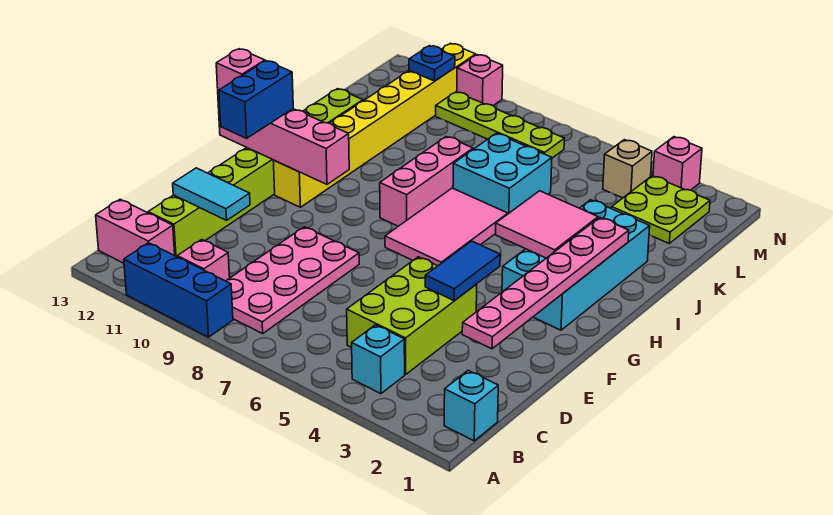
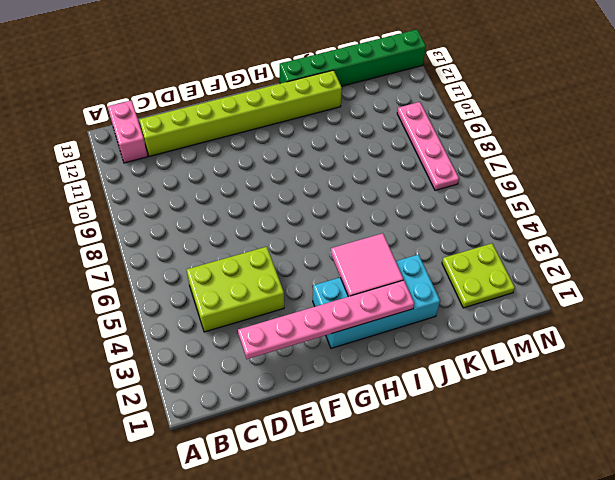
green brick I13:N13 level 1 -> none
pink plate M7:M10 level 1 -> lime plate M7:M10 level 1
none -> blue brick A9:A11 level 1
none -> cyan brick B1 level 1
none -> cyan brick B4 level 1

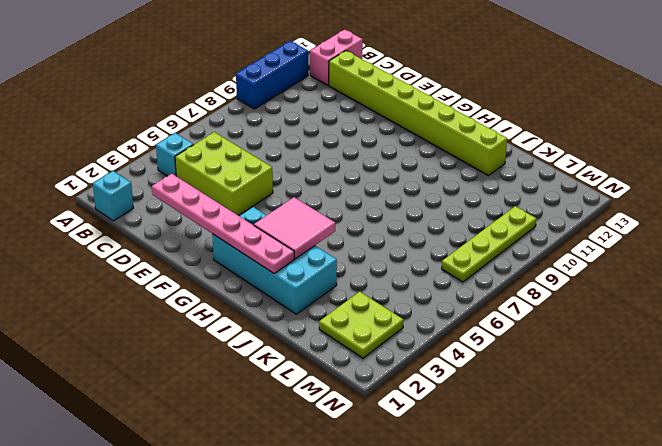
none -> pink plate B8:E9 level 1
none -> pink brick B10 level 1
none -> pink tile G6:I7 level 1

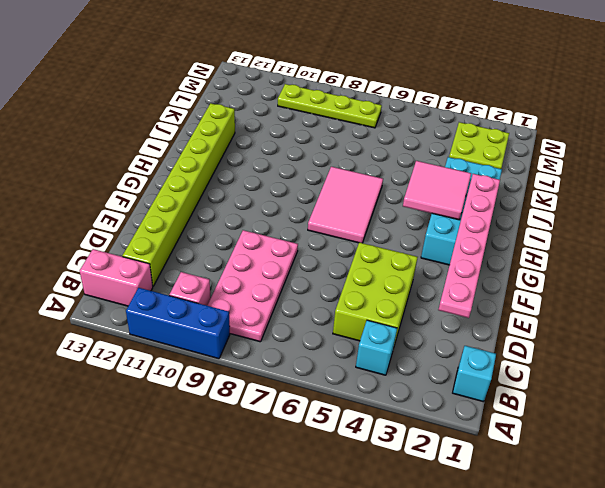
none -> yellow brick G11:N11 level 1
none -> pink brick H8:J8 level 1
none -> cyan brick J6:K7 level 1

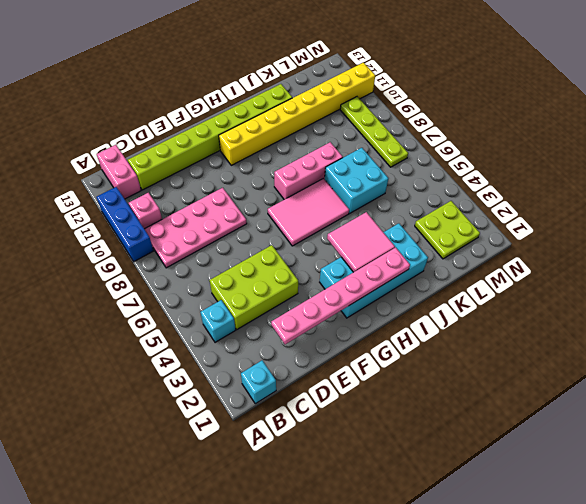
none -> tan brick M4 level 1
none -> pink brick N3 level 1
none -> pink brick N10 level 1

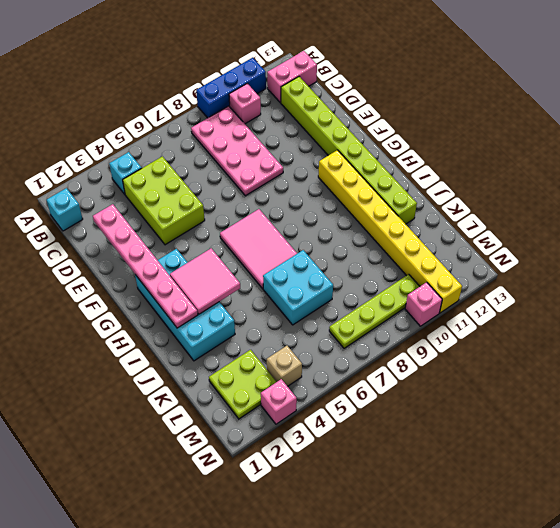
none -> pink brick H8:J8 level 1
none -> cyan tile D11:D12 level 2
none -> blue tile E4:F4 level 2

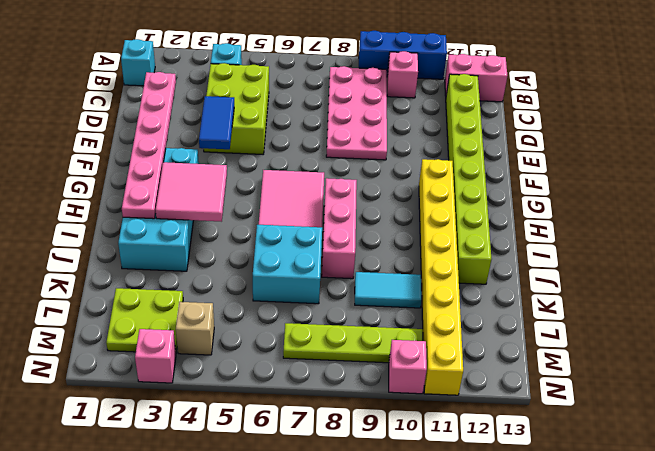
cyan tile K9:K10 level 1 -> cyan tile D11:D12 level 2
none -> pink brick G10:G13 level 2
none -> blue plate M11 level 2
none -> blue brick F12:G12 level 3

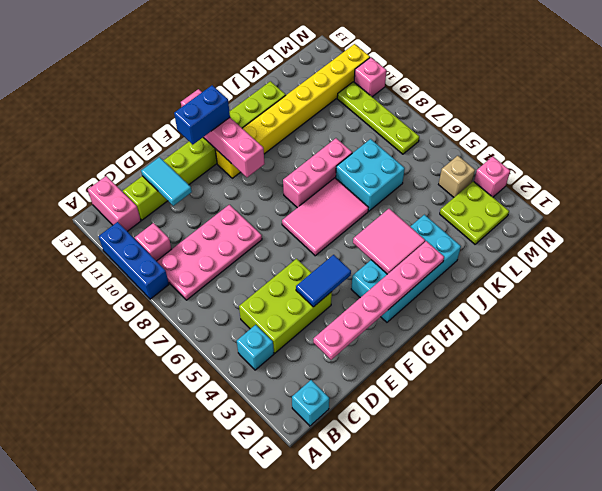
none -> blue plate M11 level 2
none -> pink brick G13 level 3

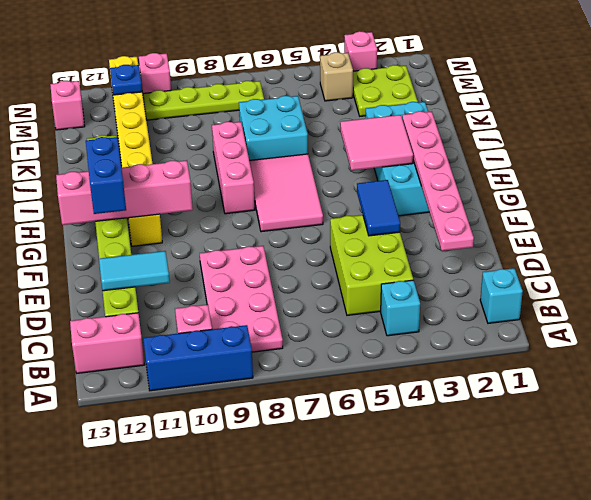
pink brick M13 level 1 -> pink brick G13 level 3

